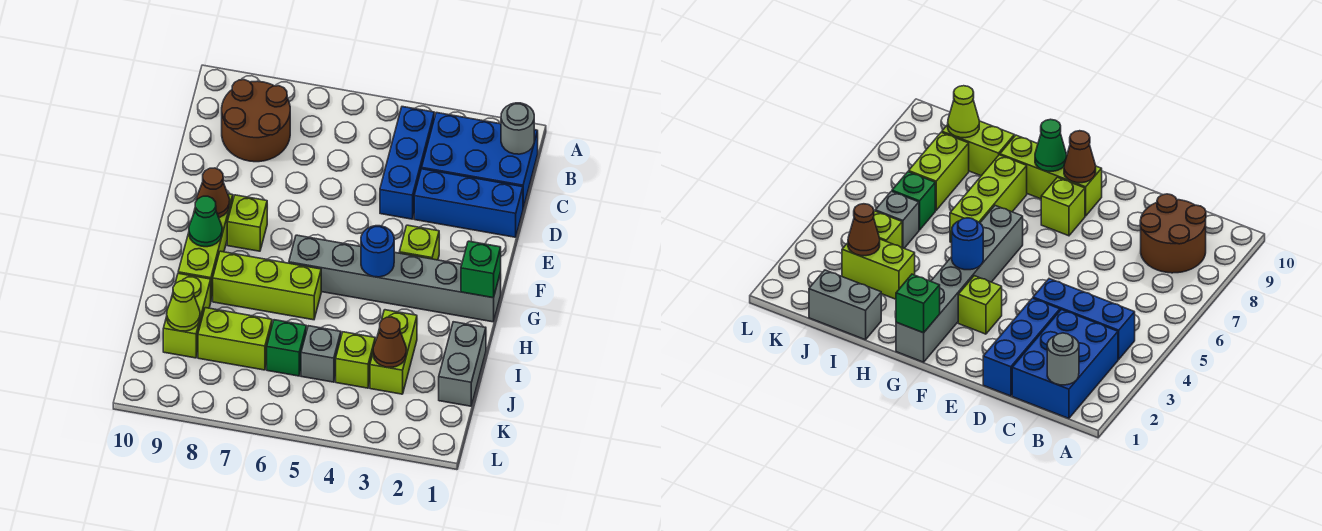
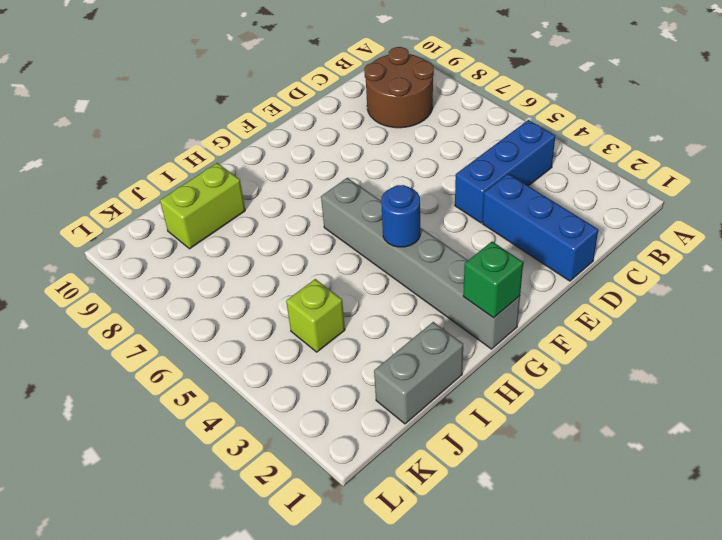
none -> blue brick B1:C3 level 1
none -> lime brick F3 level 1
none -> lime brick F8 level 1

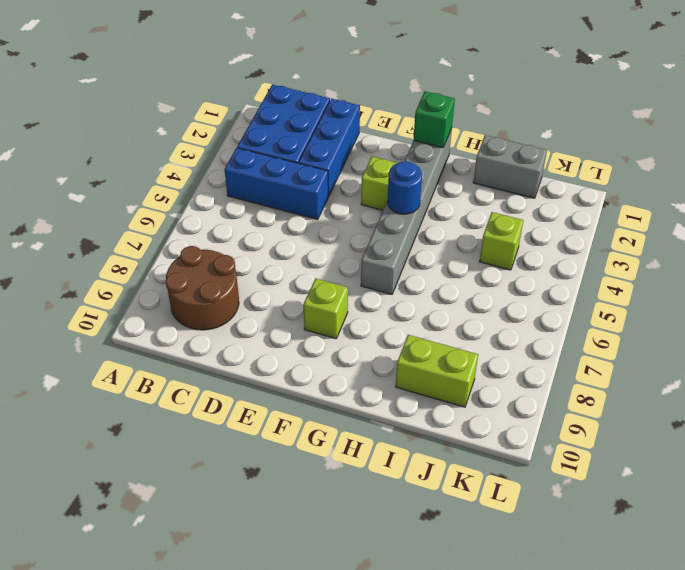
none -> lime brick F9:H9 level 1
none -> lime brick H6:H8 level 1
none -> lime brick I3:J3 level 1

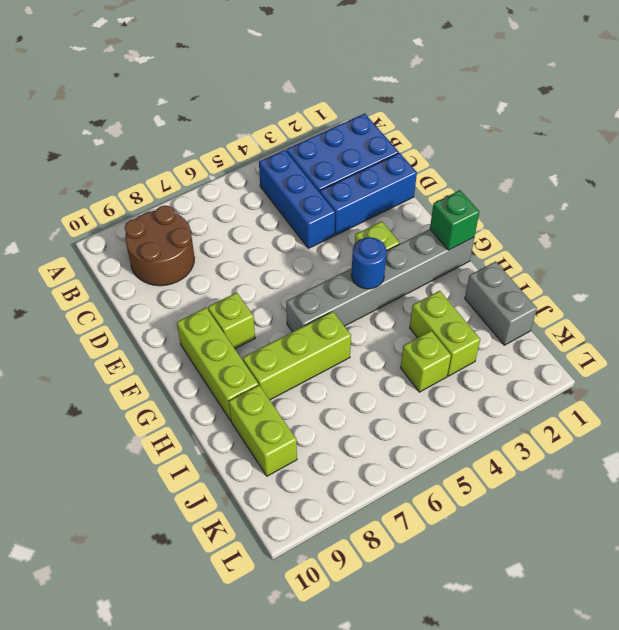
none -> grey brick J5 level 1
none -> green brick J6 level 1
none -> lime brick J7:J8 level 1

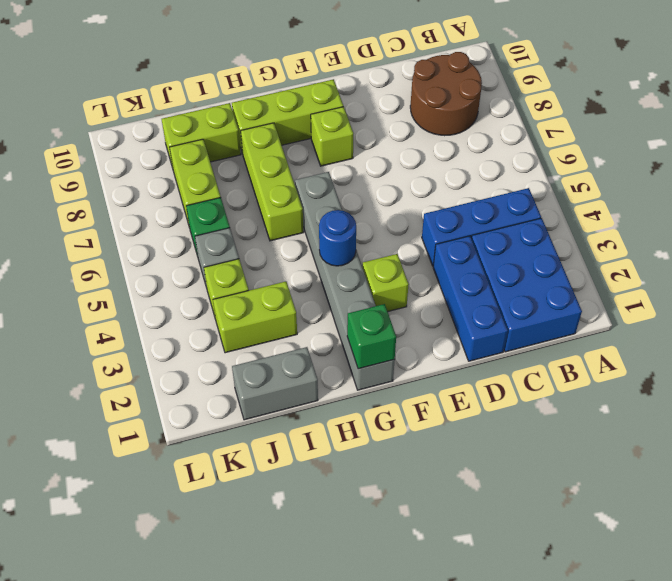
none -> grey round brick B1 level 2
none -> brown cone F9 level 2
none -> green cone G9 level 2

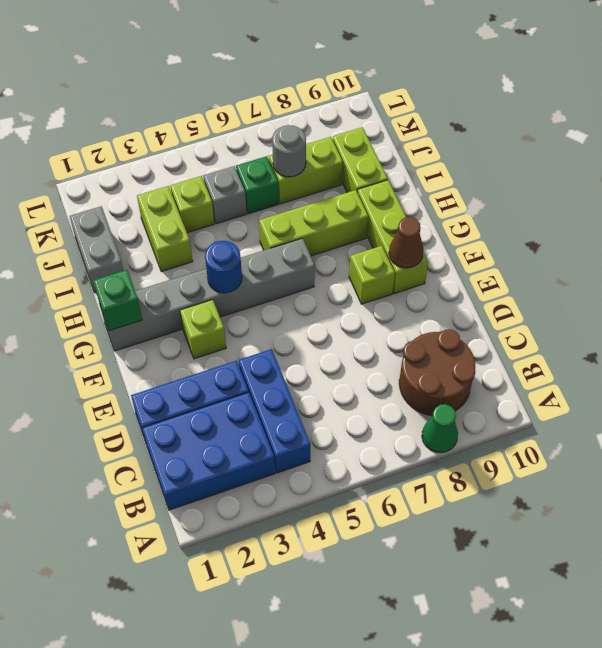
green cone A8 level 1 -> green cone G9 level 2
grey round brick J7 level 2 -> grey round brick B1 level 2
none -> brown cone J3 level 2
none -> lime cone J9 level 2

